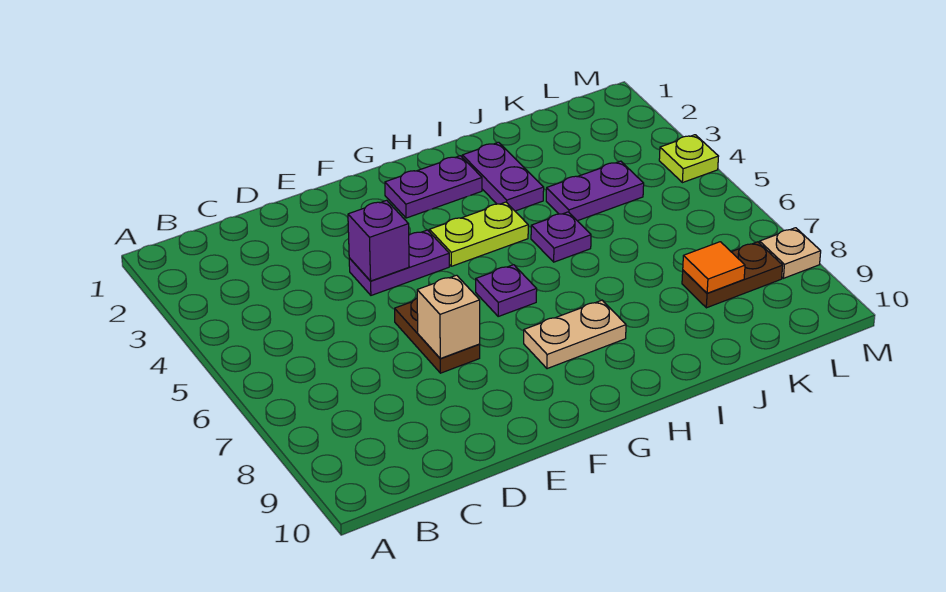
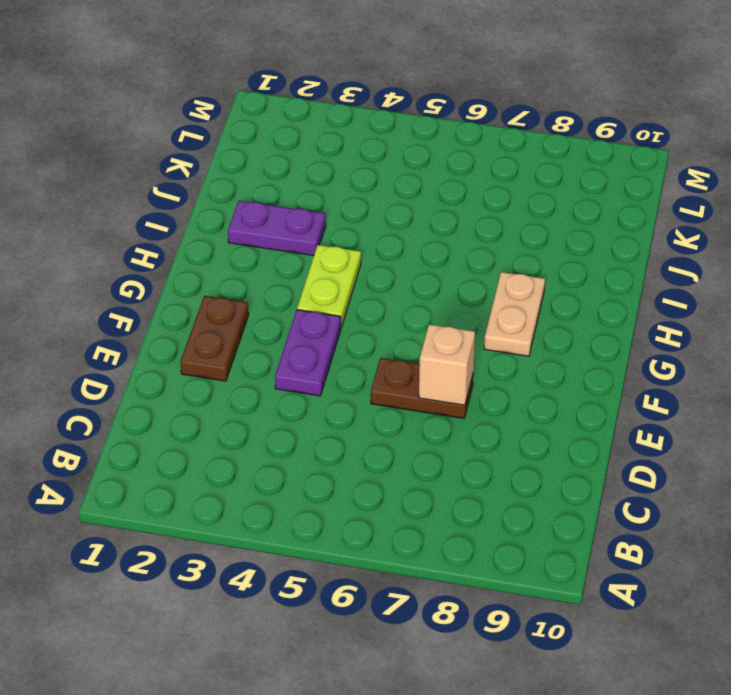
brown plate E2:F2 level 1 -> brown plate K8:L8 level 1
none -> purple plate G2:H2 level 1
none -> purple plate G6 level 1
none -> purple plate I5 level 1

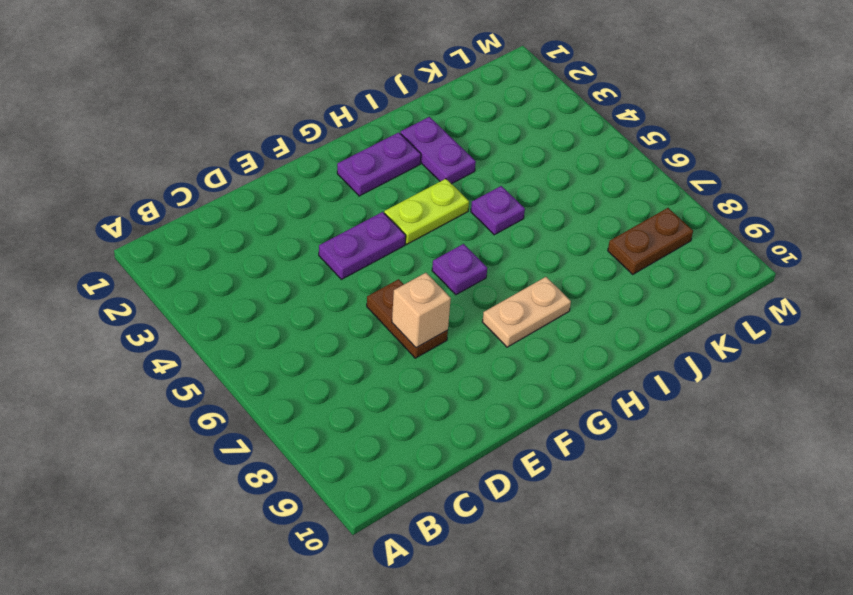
none -> purple plate J4:K4 level 1
none -> lime plate M4 level 1
none -> tan plate M8 level 1

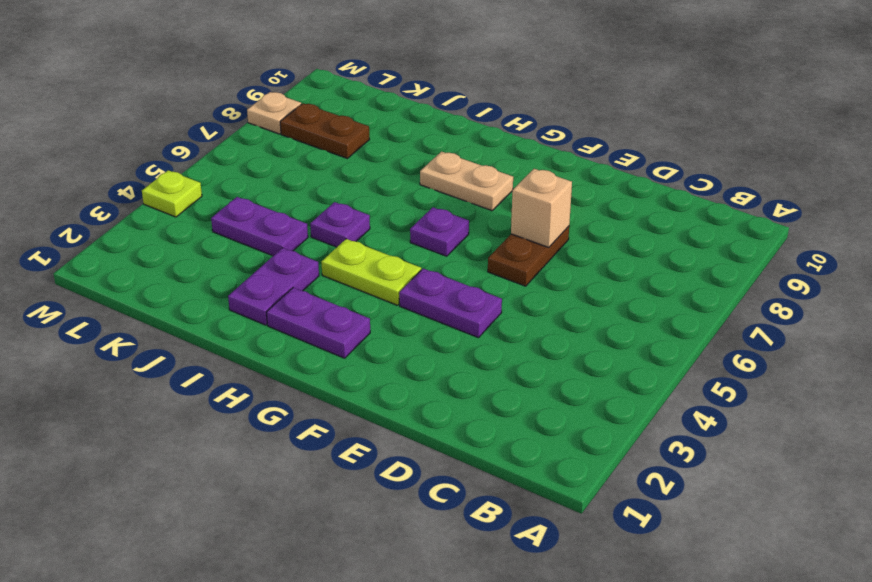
none -> purple brick E4 level 2
none -> orange tile K8 level 2

